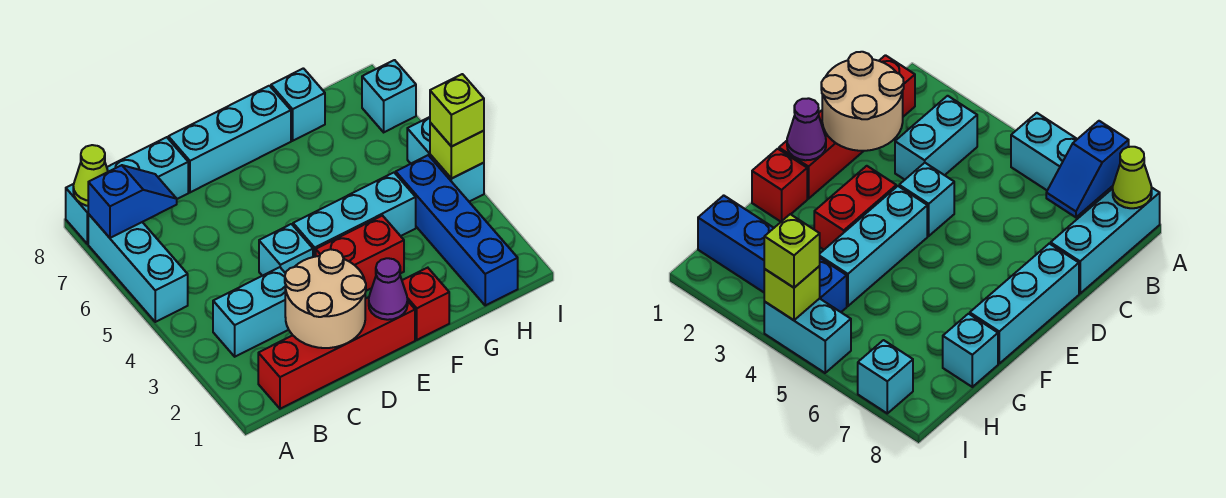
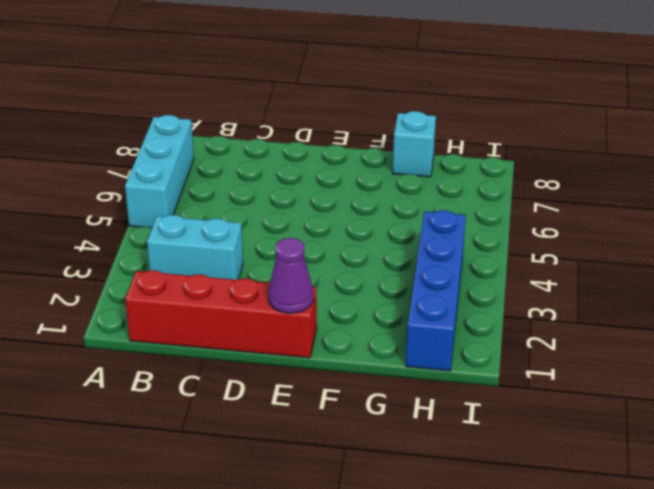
none -> cyan brick A8:C8 level 1
none -> cyan brick D4 level 1
none -> cyan brick D8:F8 level 1

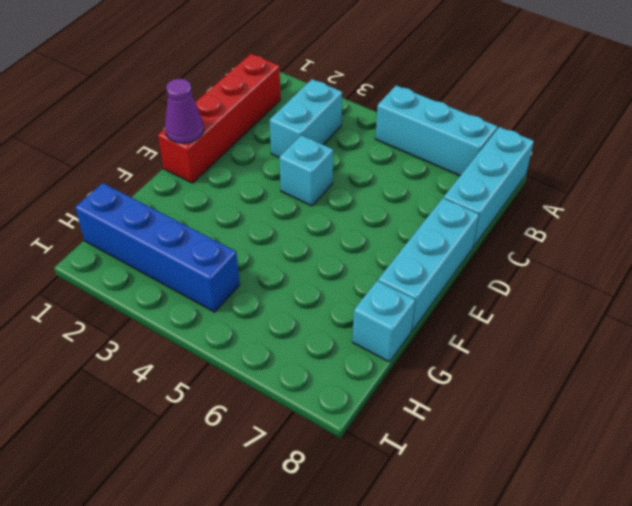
none -> red brick E3:F3 level 1
none -> cyan brick E4:G4 level 1
none -> red brick F1 level 1

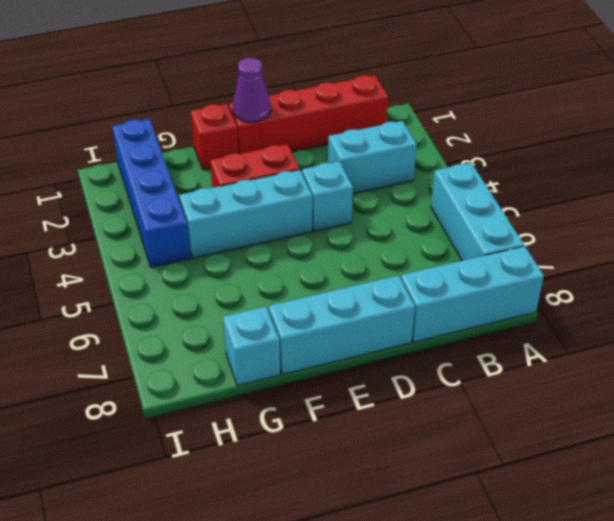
none -> cyan brick I4:I5 level 1
none -> cyan brick I7 level 1
none -> blue slope A7:B7 level 2 top A

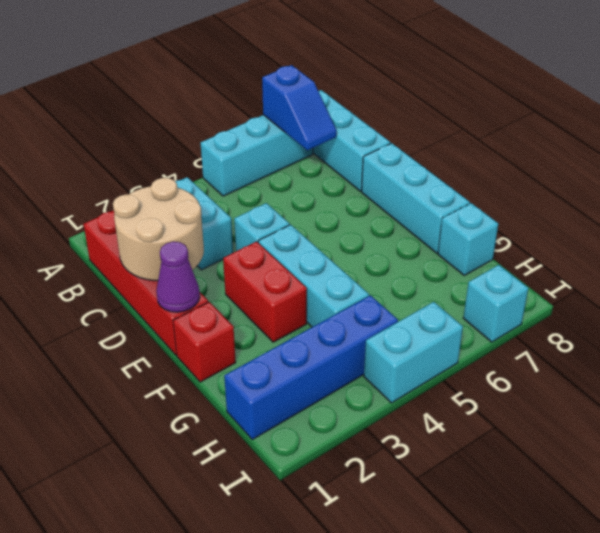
none -> lime cone A8 level 2
none -> lime brick I4 level 2
none -> lime brick I4 level 3

